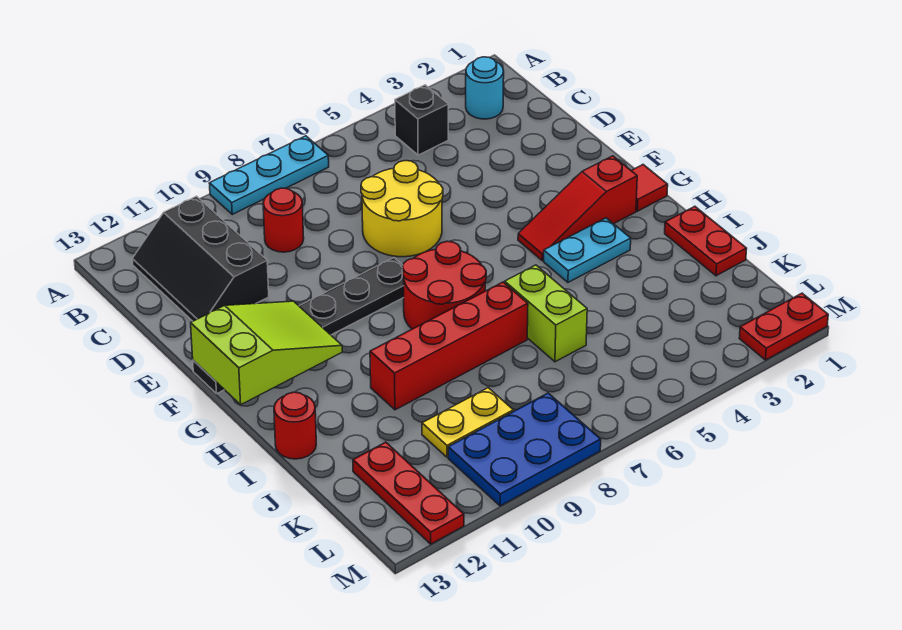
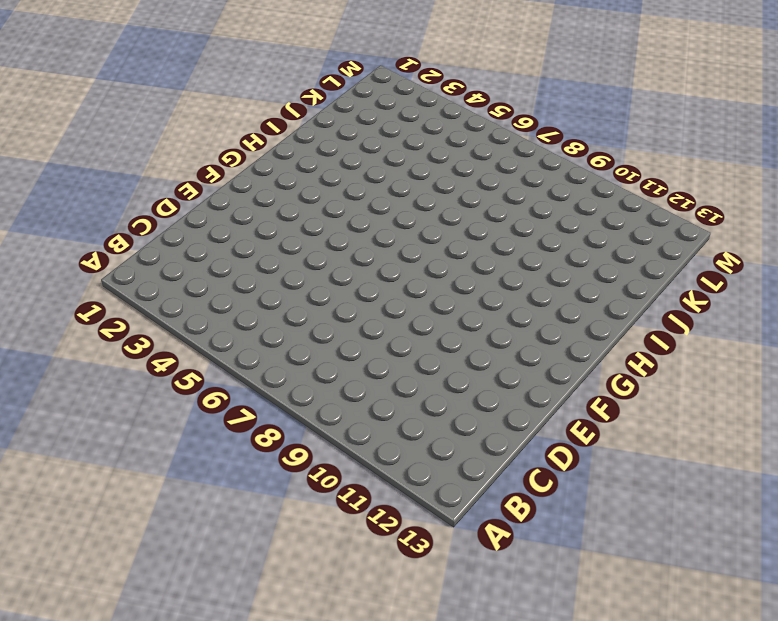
none -> cyan plate A7:A9 level 1
none -> cyan round brick B2 level 1
none -> black brick B4 level 1

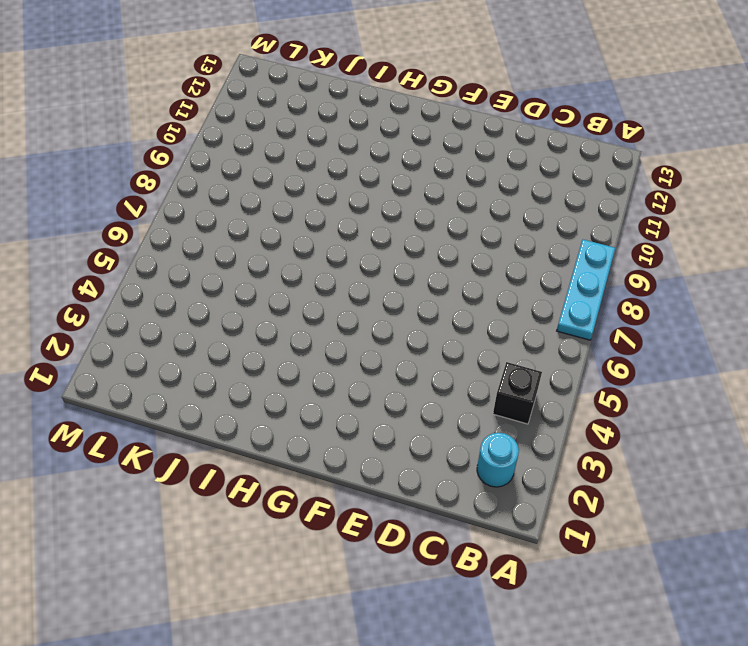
none -> black slope B11:D12 level 1 top 11
none -> red round brick C9 level 1
none -> yellow round brick D6:E7 level 1

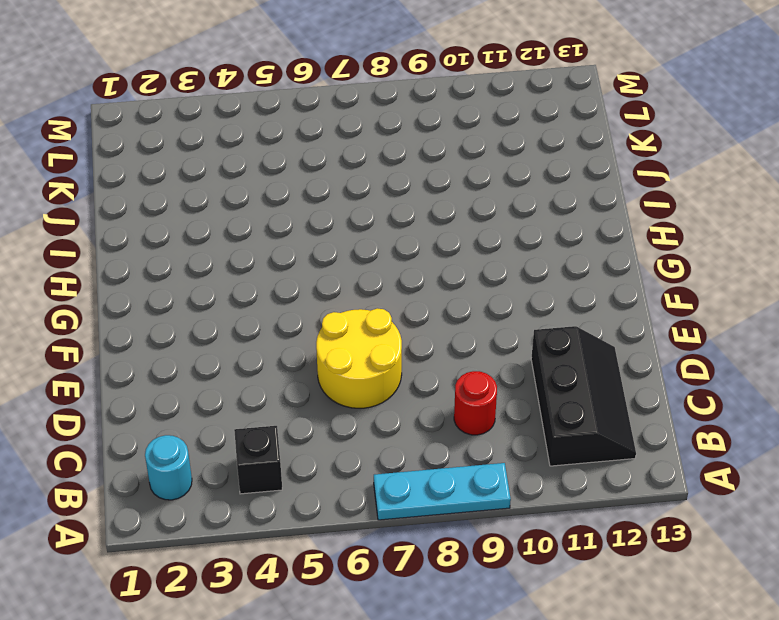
none -> black plate F8:F13 level 1
none -> red tile G1 level 1
none -> red slope G2:G4 level 1 top 2

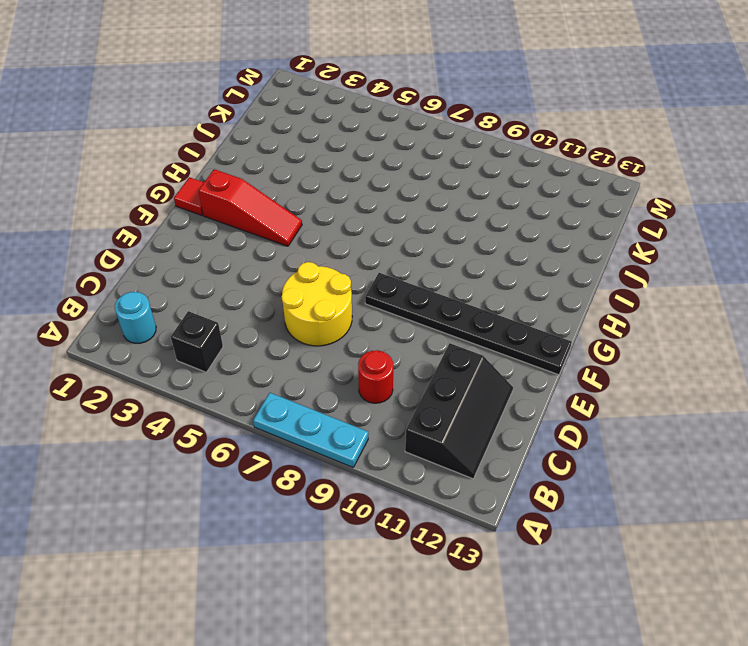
none -> red round brick G7:H8 level 1
none -> cyan plate H3:H4 level 1
none -> red plate I1:J1 level 1

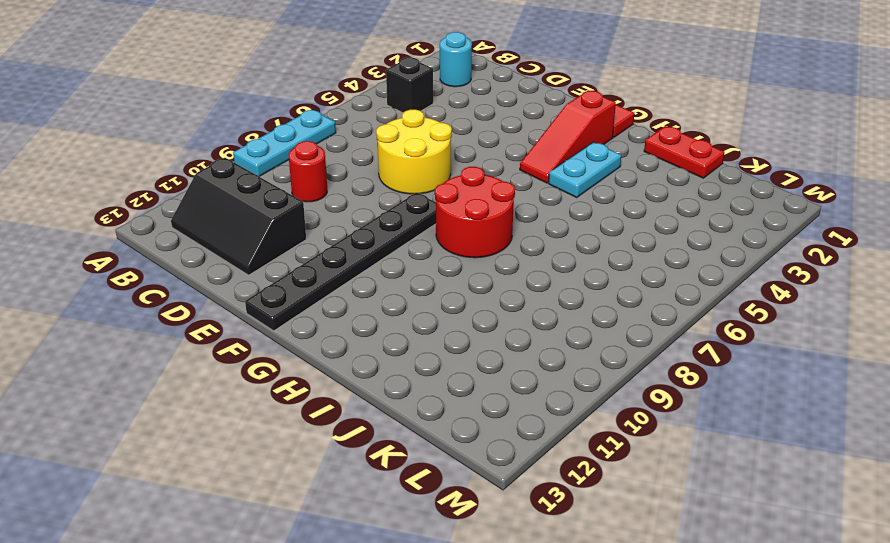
none -> lime brick I6:J6 level 1
none -> red brick I7:I10 level 1
none -> red round brick I13 level 1

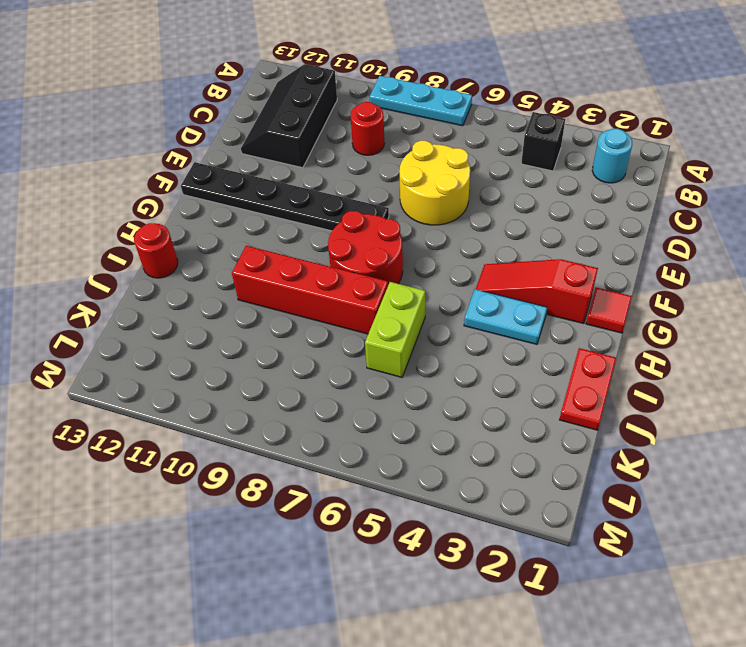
none -> yellow plate K9:K10 level 1
none -> red plate K12:M12 level 1
none -> blue plate L8:M10 level 1

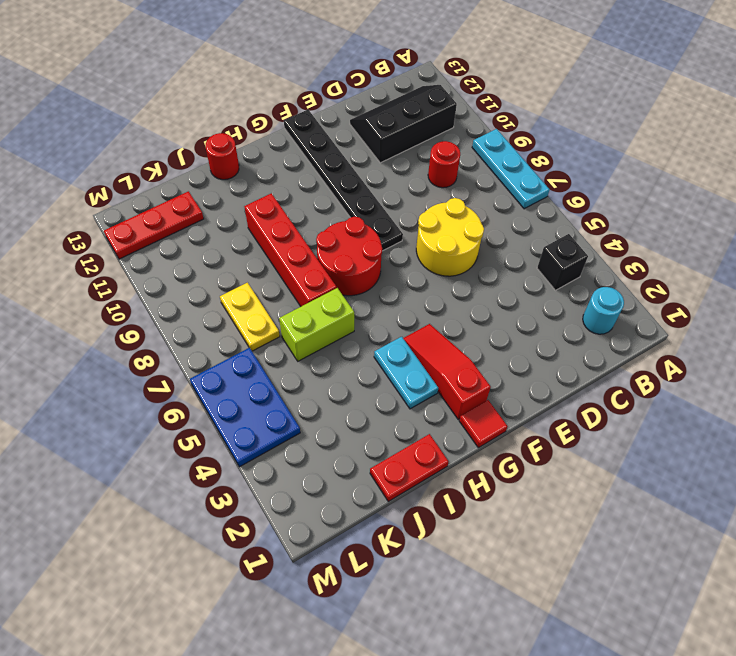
yellow plate K7:K8 level 1 -> yellow plate K9:K10 level 1
blue plate L4:M6 level 1 -> blue plate L8:M10 level 1
none -> red plate M1:M2 level 1
none -> lime slope F11:G13 level 2 top 13

